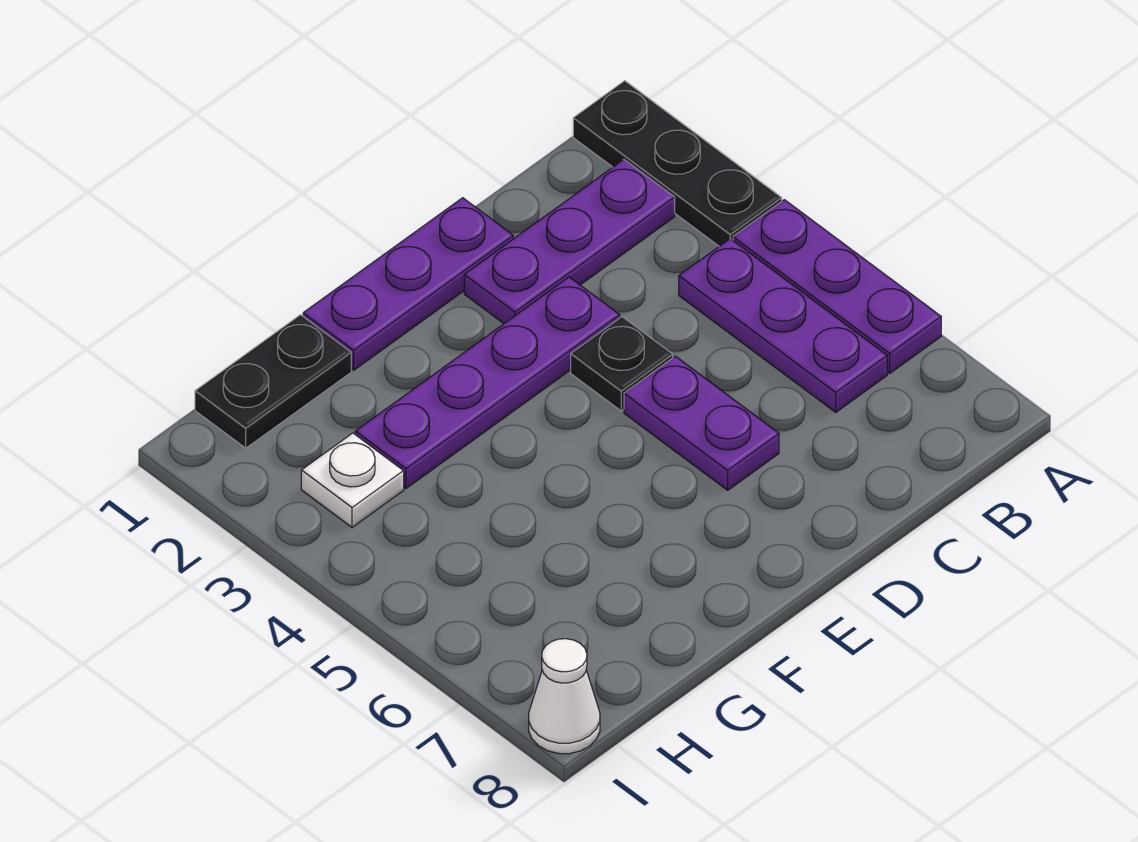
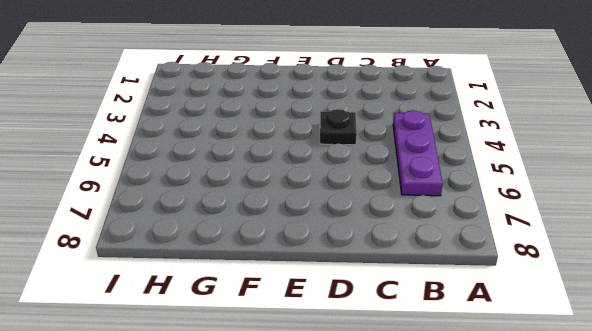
none -> black plate A1:A3 level 1
none -> purple plate A4:A6 level 1

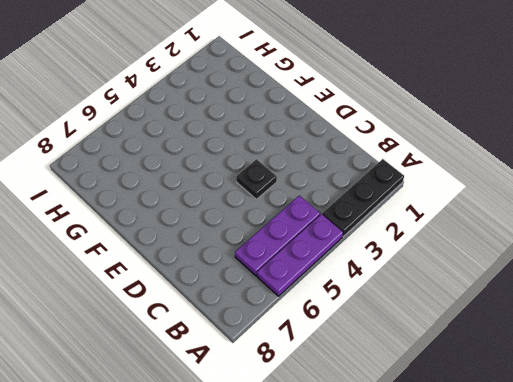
none -> purple plate B2:D2 level 1
none -> purple plate D1:F1 level 1

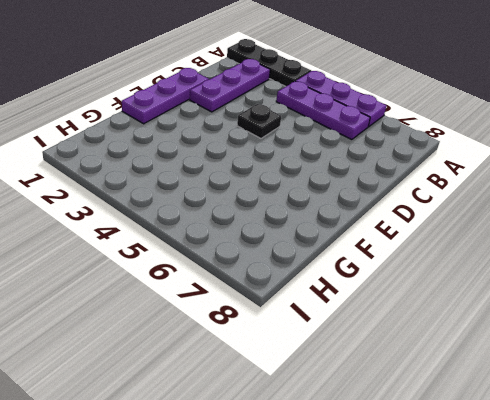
none -> purple plate D3:G3 level 1
none -> purple plate D5:D6 level 1

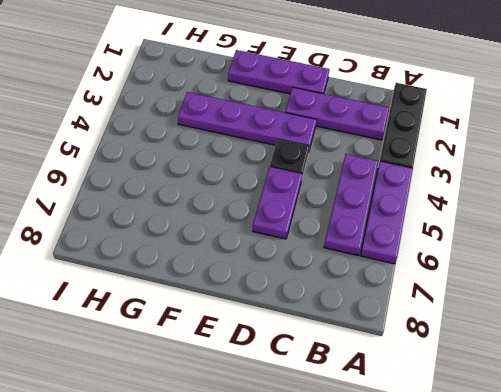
none -> black plate G1:H1 level 1
none -> white plate H3 level 1

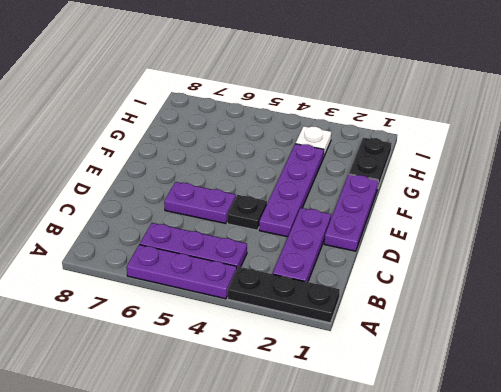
none -> white cone I8 level 1

